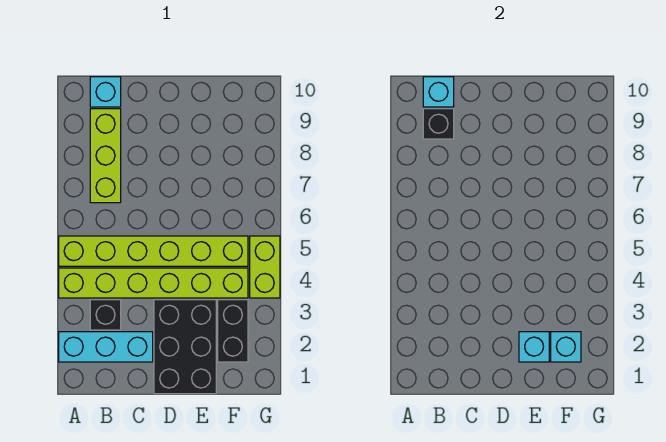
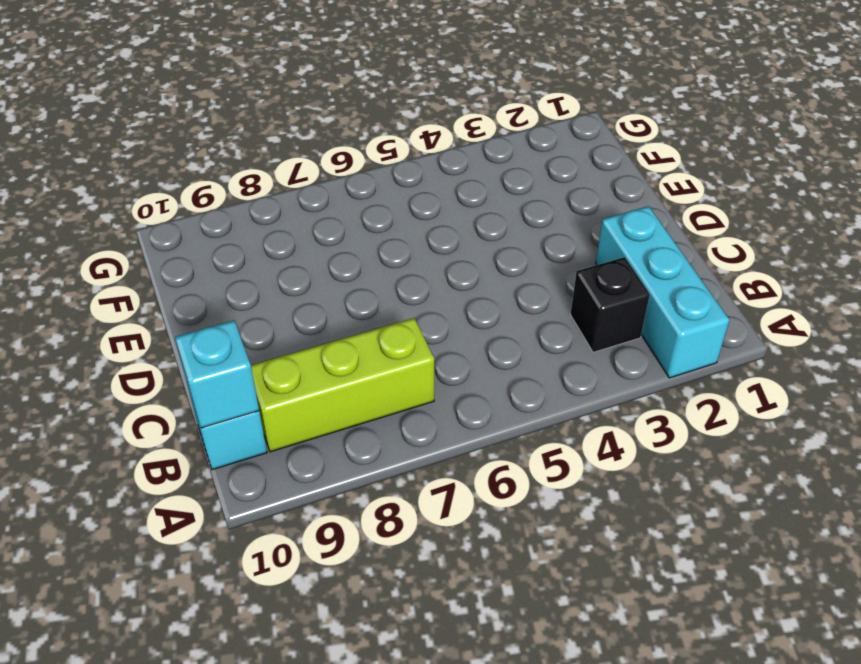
none -> lime brick A4:F4 level 1
none -> lime brick A5:F5 level 1
none -> black brick D1:E3 level 1

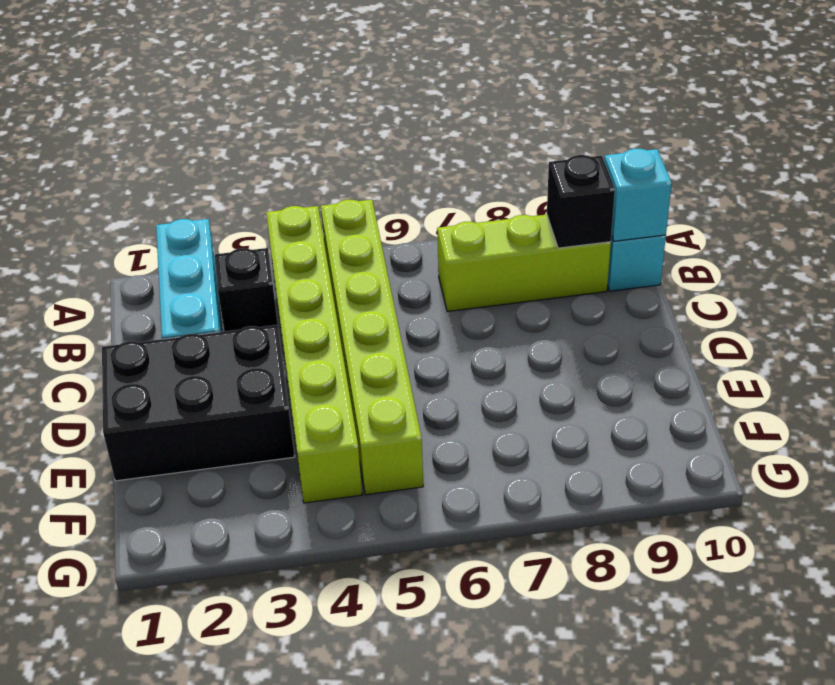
none -> black brick F2:F3 level 1
none -> lime brick G4:G5 level 1
none -> cyan brick E2 level 2

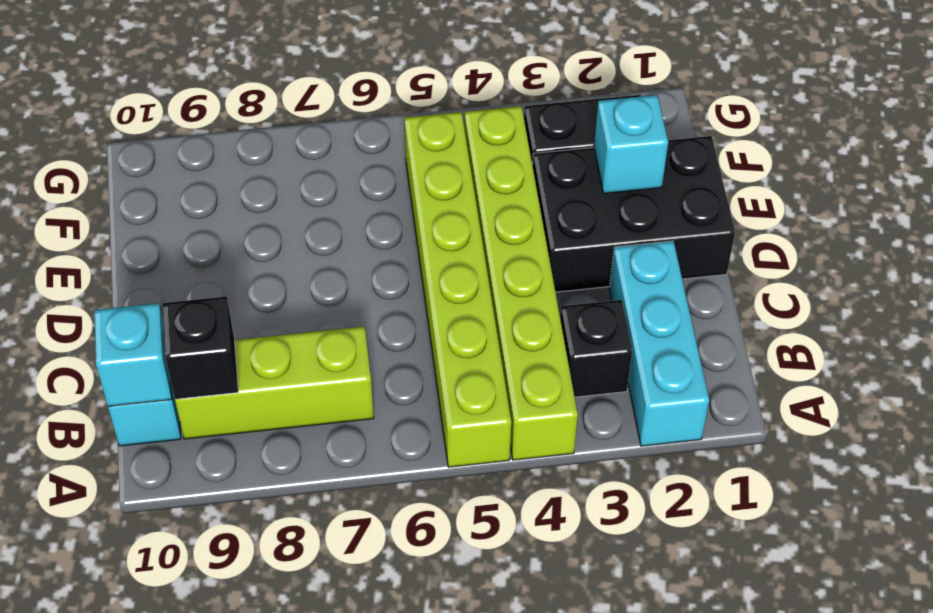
none -> lime brick G4:G5 level 1
none -> cyan brick F2 level 2

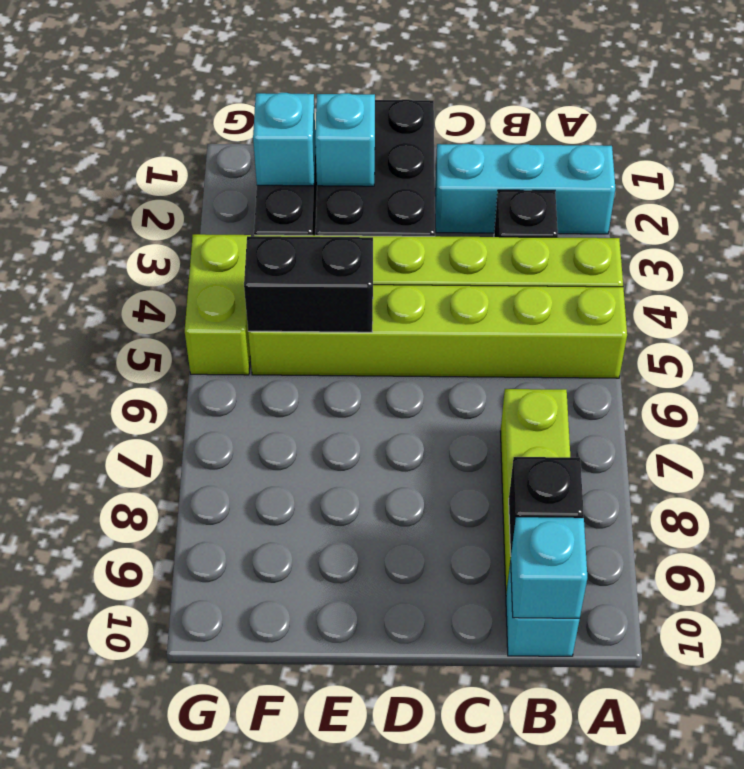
black brick E5:F5 level 2 -> none

